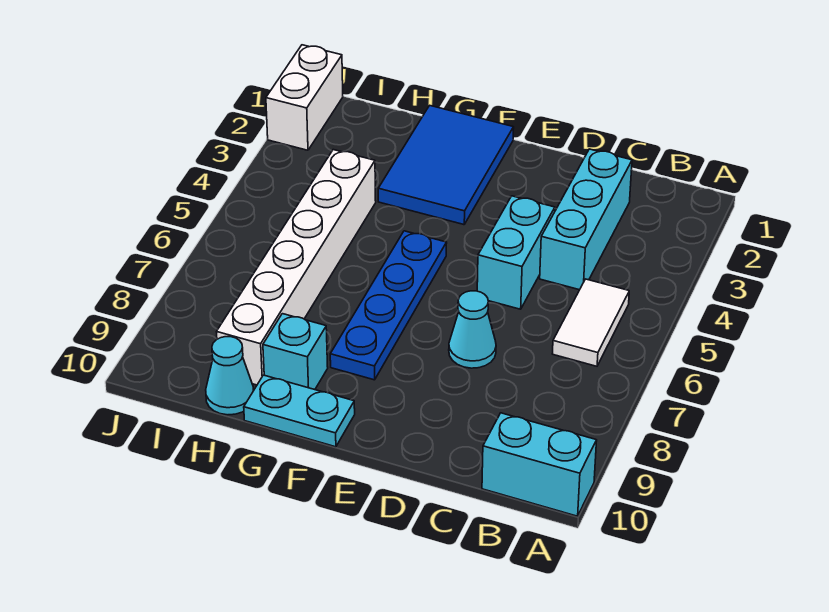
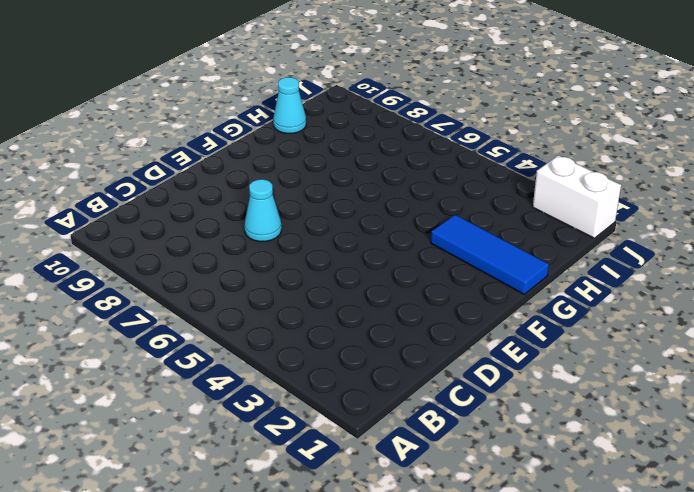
blue tile G1:G3 level 1 -> blue tile F1:G3 level 1
none -> cyan brick A10:B10 level 1
none -> white tile B5:B6 level 1
none -> cyan brick C2:C4 level 1

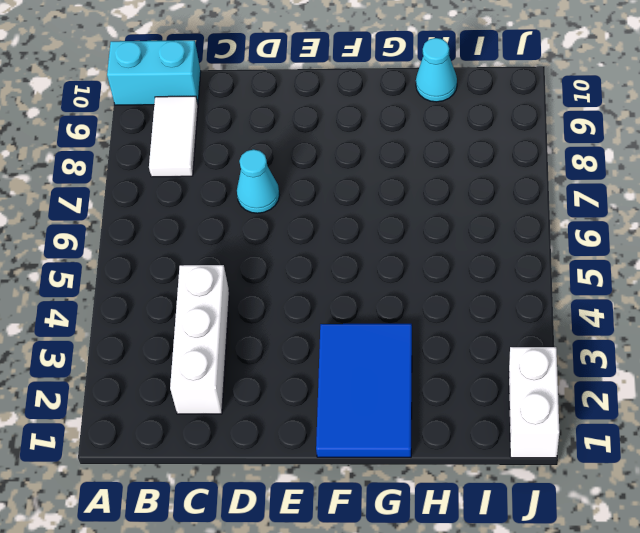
white tile B8:B9 level 1 -> white tile B5:B6 level 1
white brick C2:C4 level 1 -> cyan brick C2:C4 level 1
none -> cyan brick D4:D5 level 1
none -> blue plate F5:F8 level 1
none -> cyan plate F10:G10 level 1

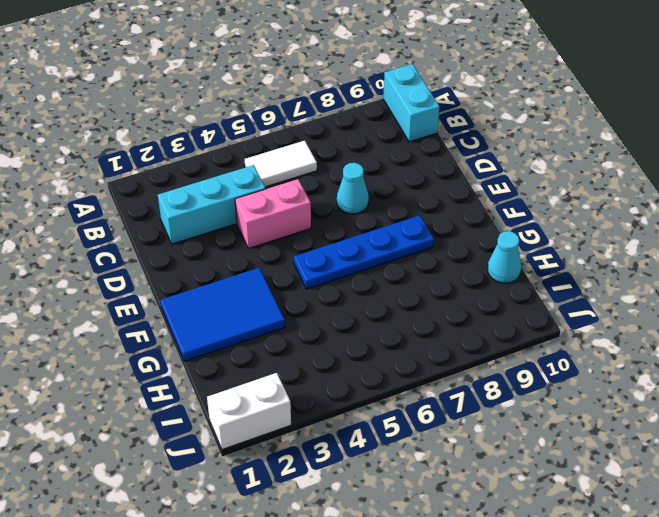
pink brick D4:D5 level 1 -> cyan brick D4:D5 level 1
none -> cyan plate F10:G10 level 1
none -> cyan brick G9 level 1
none -> white brick H4:H9 level 1

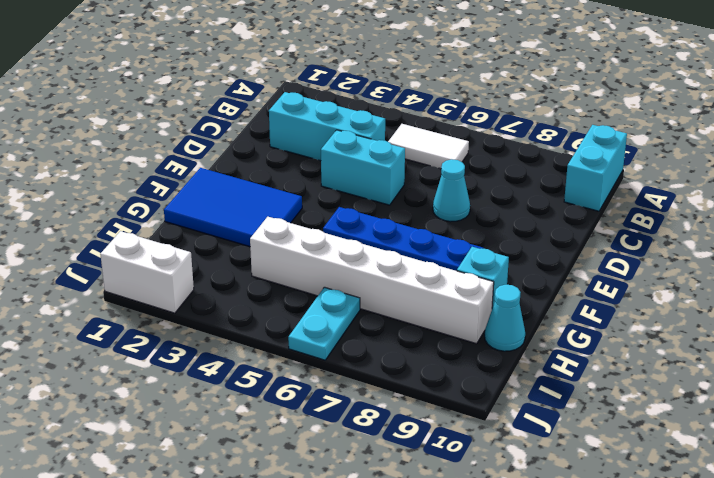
cyan plate I6:J6 level 1 -> cyan plate F10:G10 level 1

